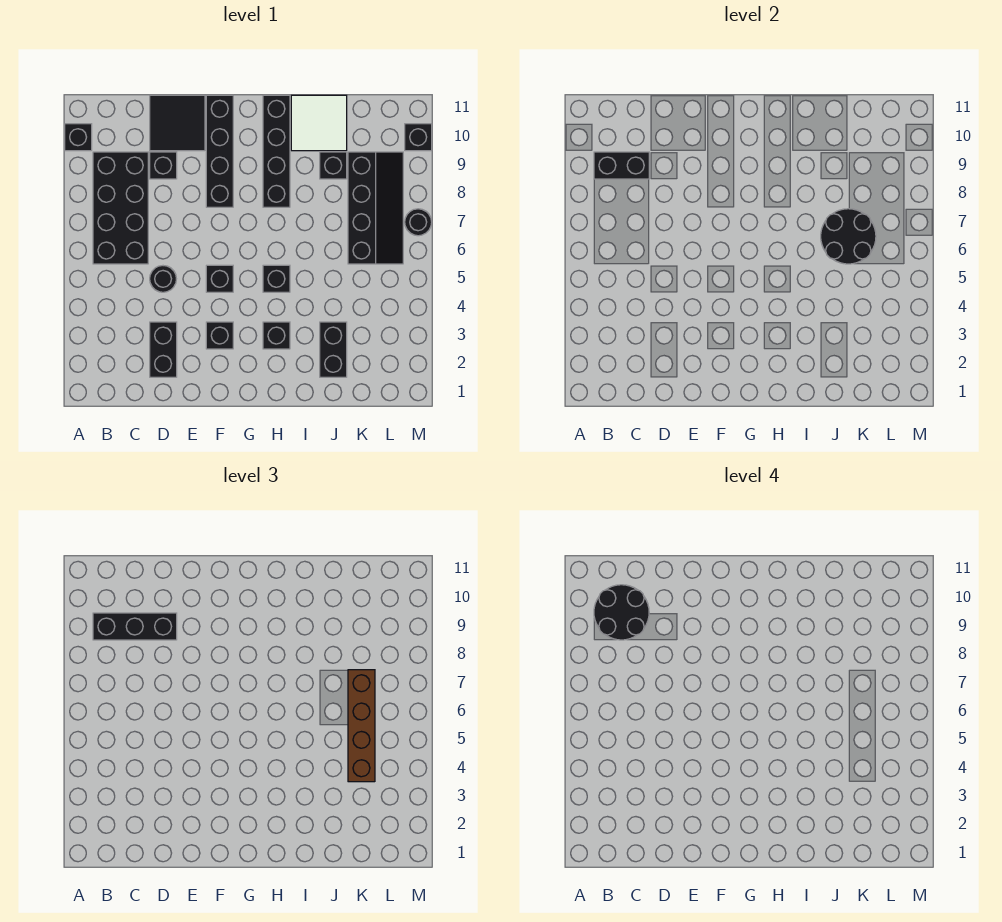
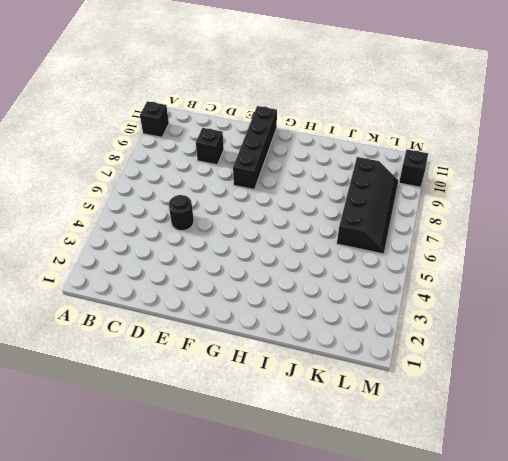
none -> black brick B6:C9 level 1
none -> black brick D2:D3 level 1
none -> black tile D10:E11 level 1

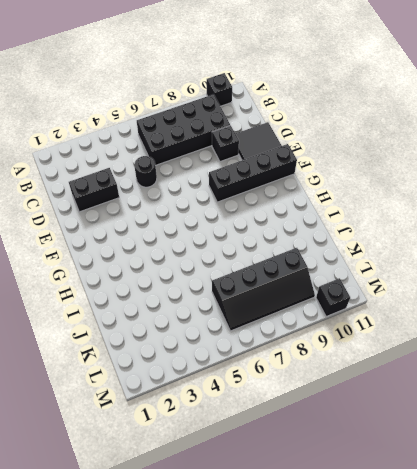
none -> black brick F3 level 1
none -> black brick F5 level 1
none -> black brick H3 level 1

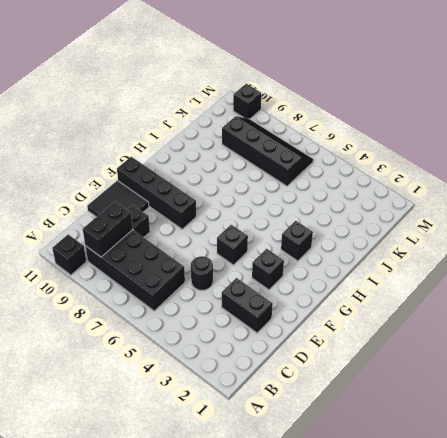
none -> black brick H5 level 1
none -> black brick H8:H11 level 1
none -> white tile I10:J11 level 1

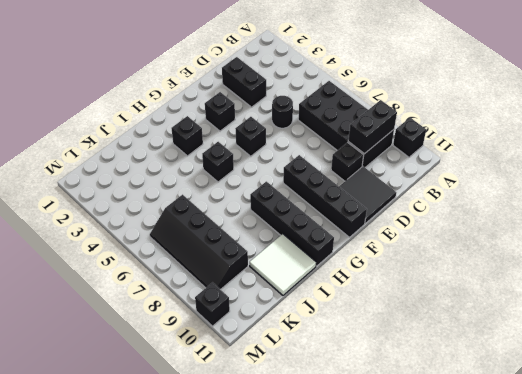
none -> black brick J2:J3 level 1
none -> black brick J9 level 1
none -> black round brick M7 level 1

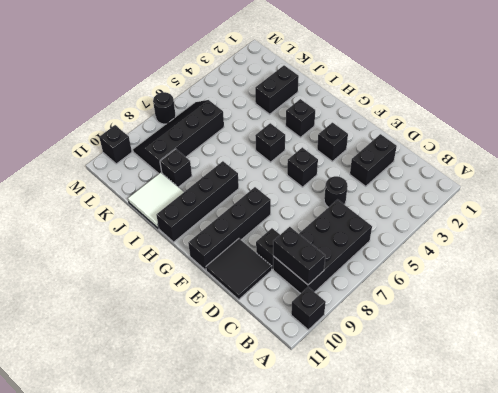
none -> black round brick J6:K7 level 2
none -> black brick B9:D9 level 3
none -> brown brick K4:K7 level 3

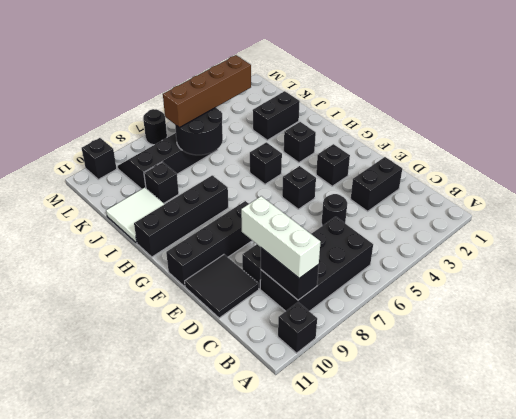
white brick B9:D9 level 3 -> black brick B9:D9 level 3
none -> black round brick B9:C10 level 4

